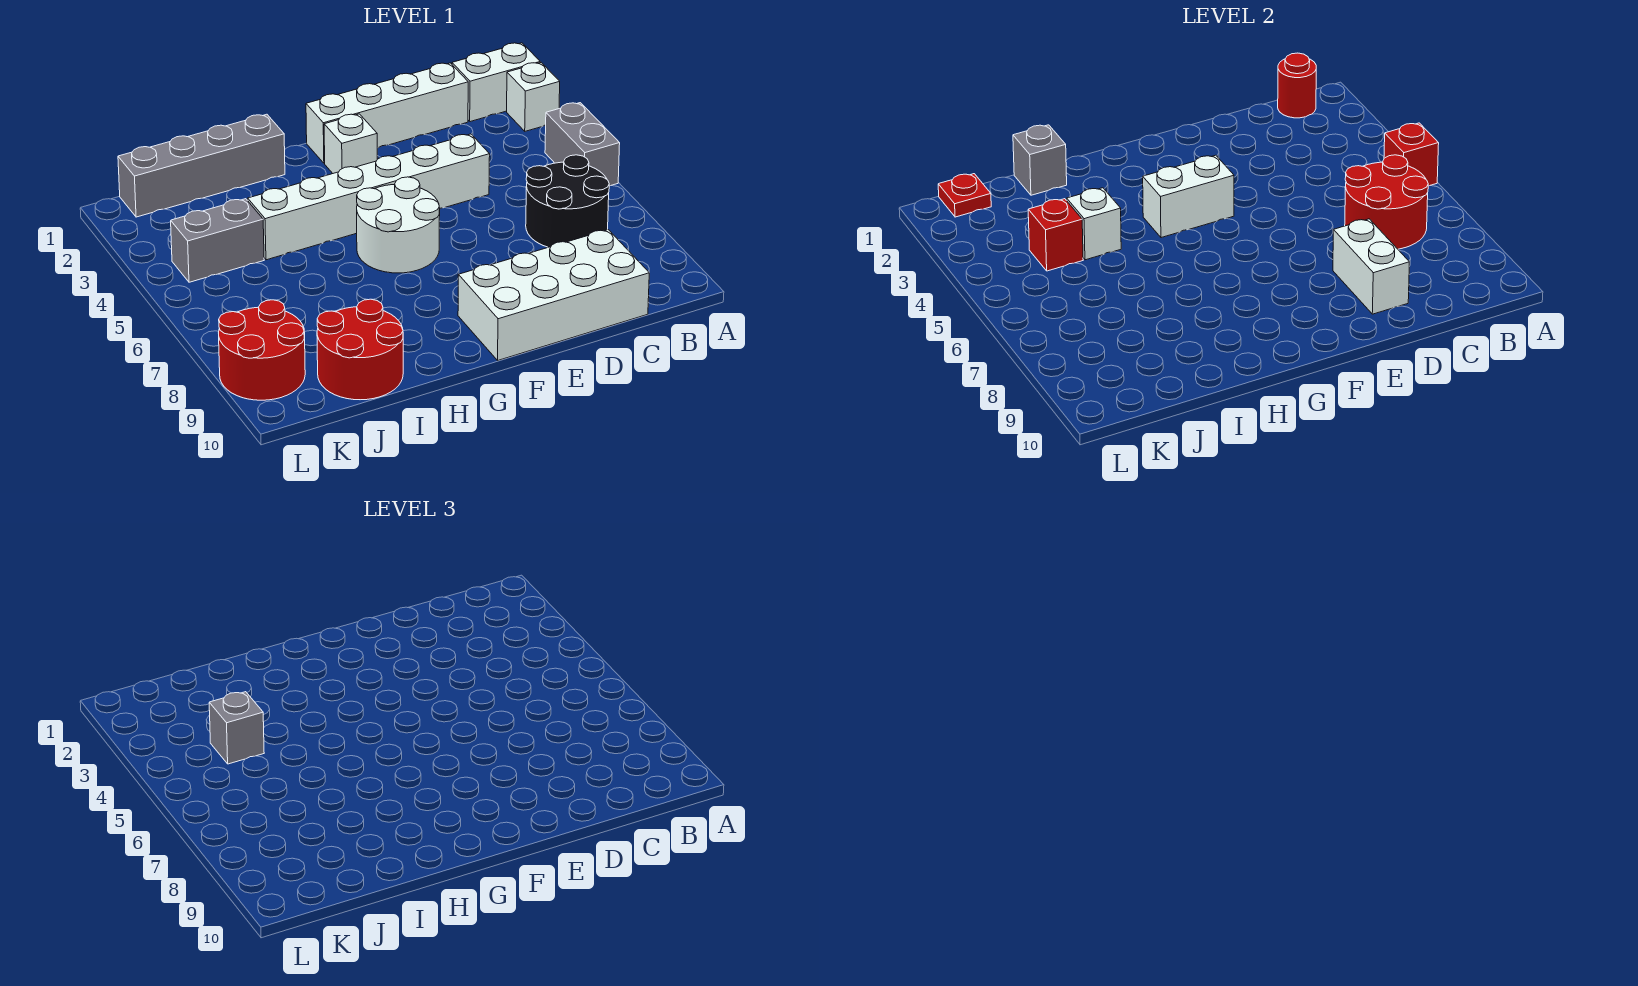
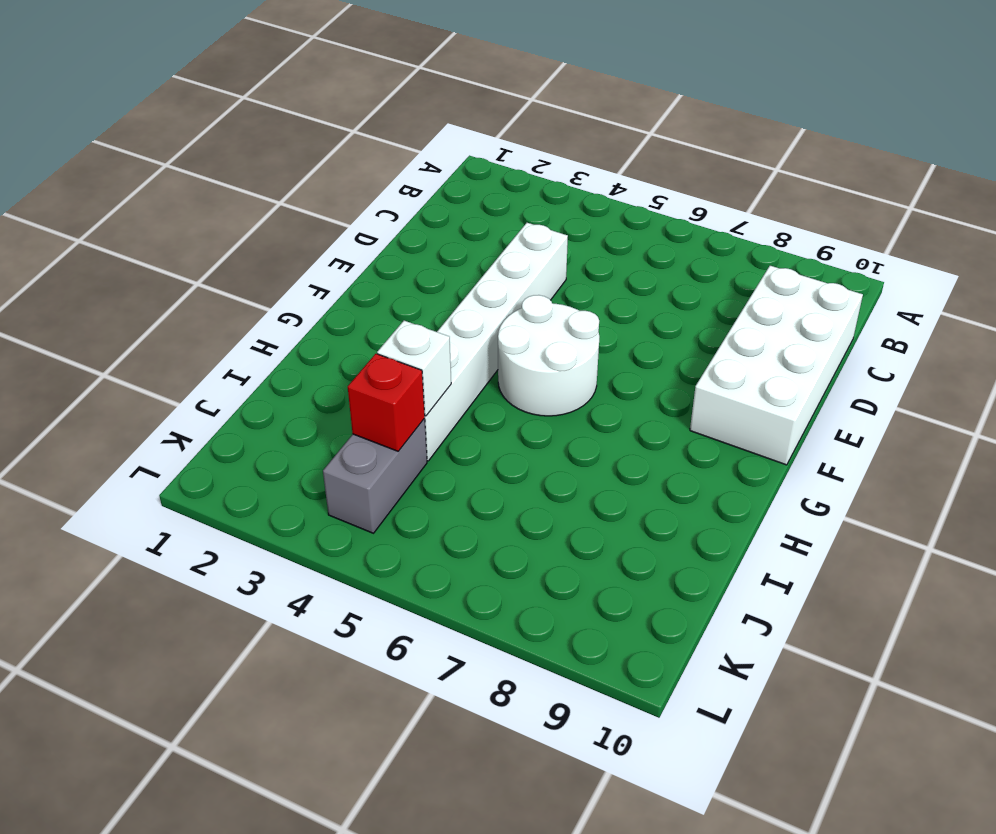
none -> white brick A1:B1 level 1
none -> white brick A2 level 1
none -> grey brick A4:A5 level 1

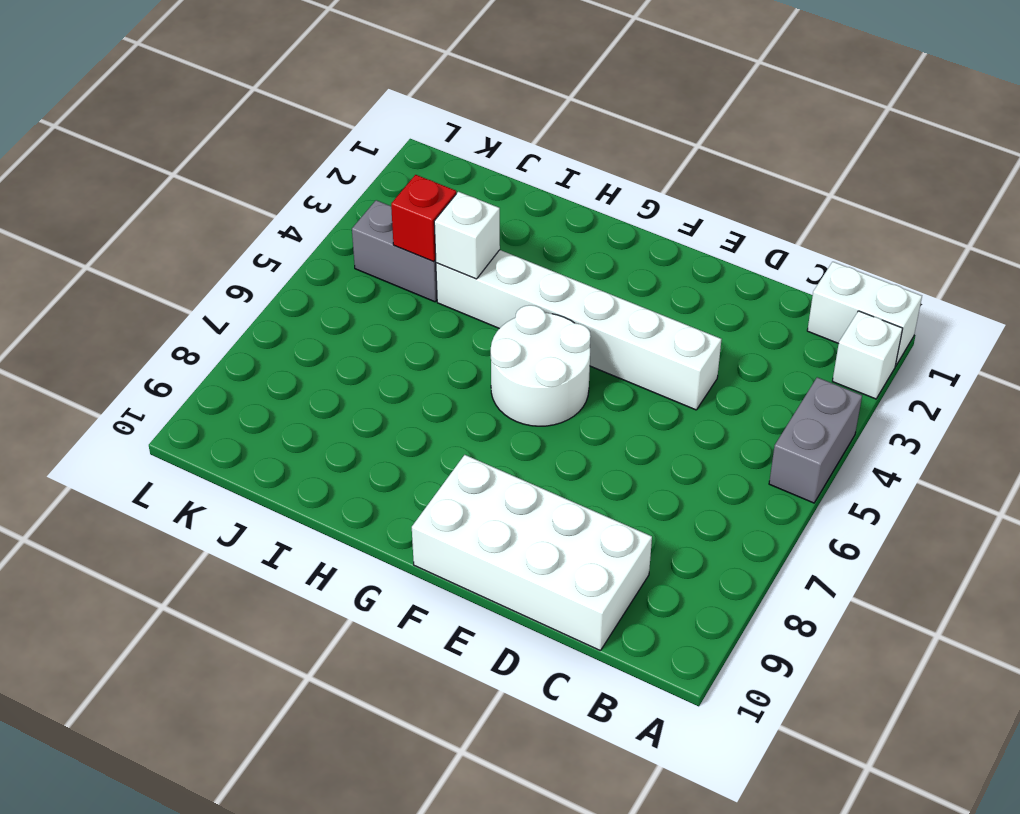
none -> black round brick B6:C7 level 1
none -> white brick C1:F1 level 1
none -> white brick F2 level 1

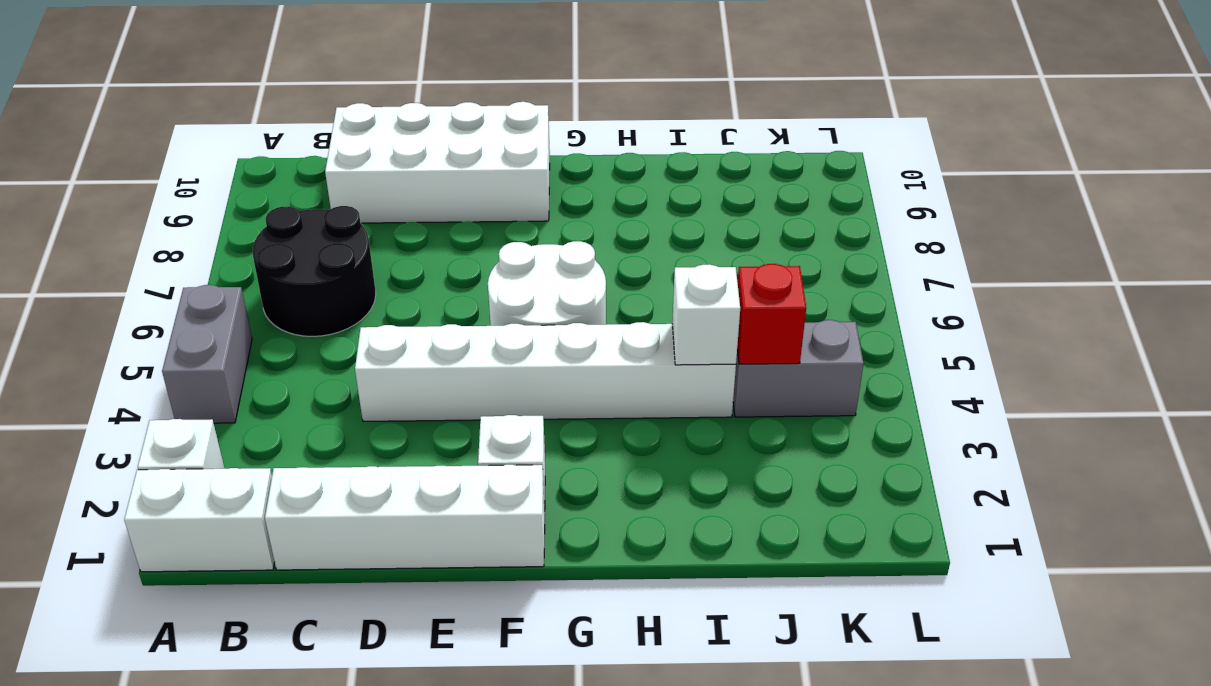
none -> grey brick H1:K1 level 1
none -> red round brick I9:J10 level 1
none -> red round brick K8:L9 level 1

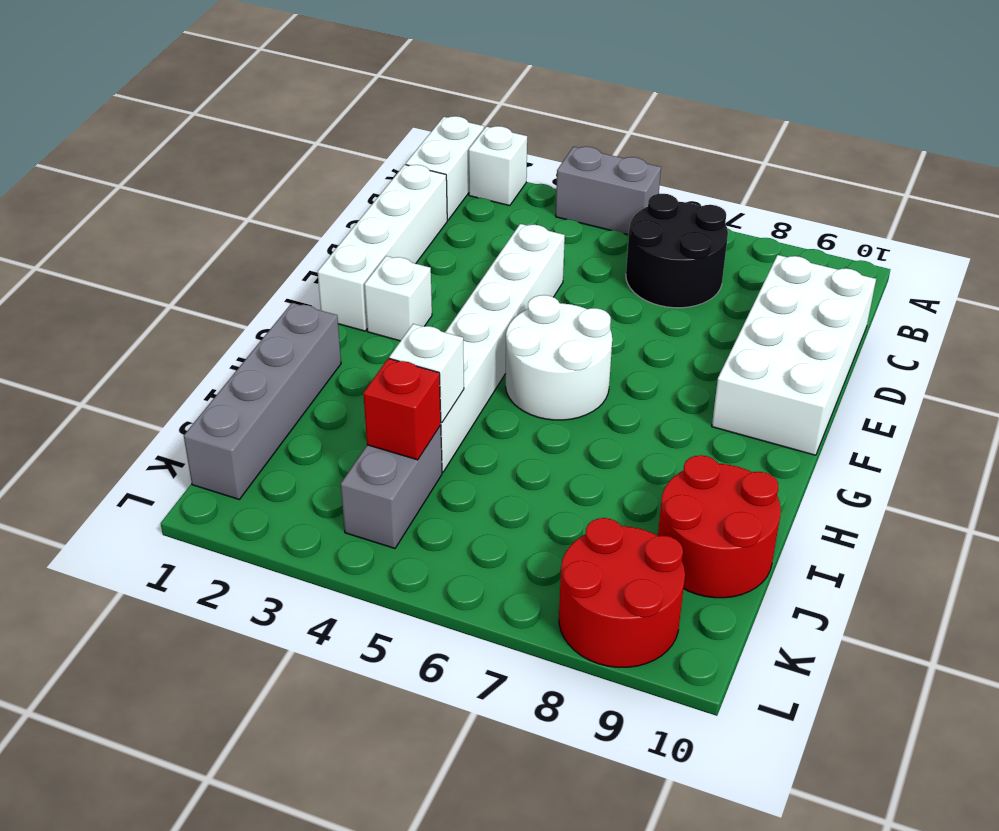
none -> red brick A5 level 2
none -> red round brick B1 level 2
none -> red round brick B6:C7 level 2

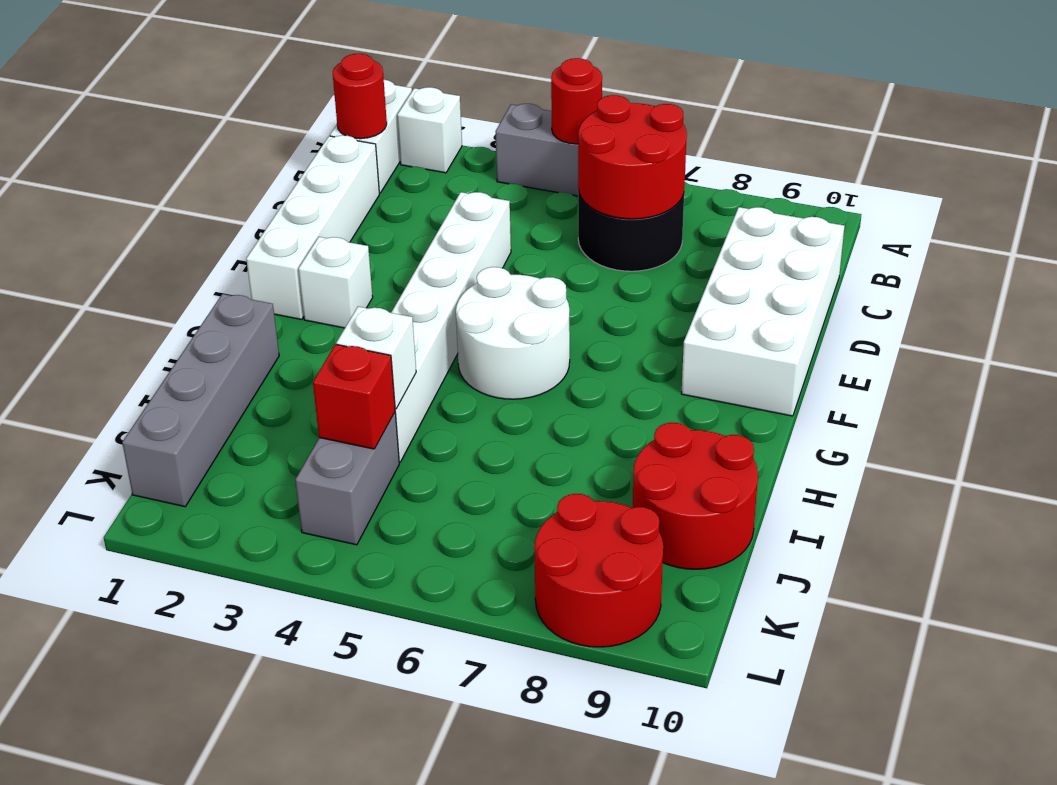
red round brick A5 level 2 -> red brick A5 level 2
none -> white brick D8:D9 level 2
none -> white brick F4:G4 level 2
none -> grey brick I1 level 2

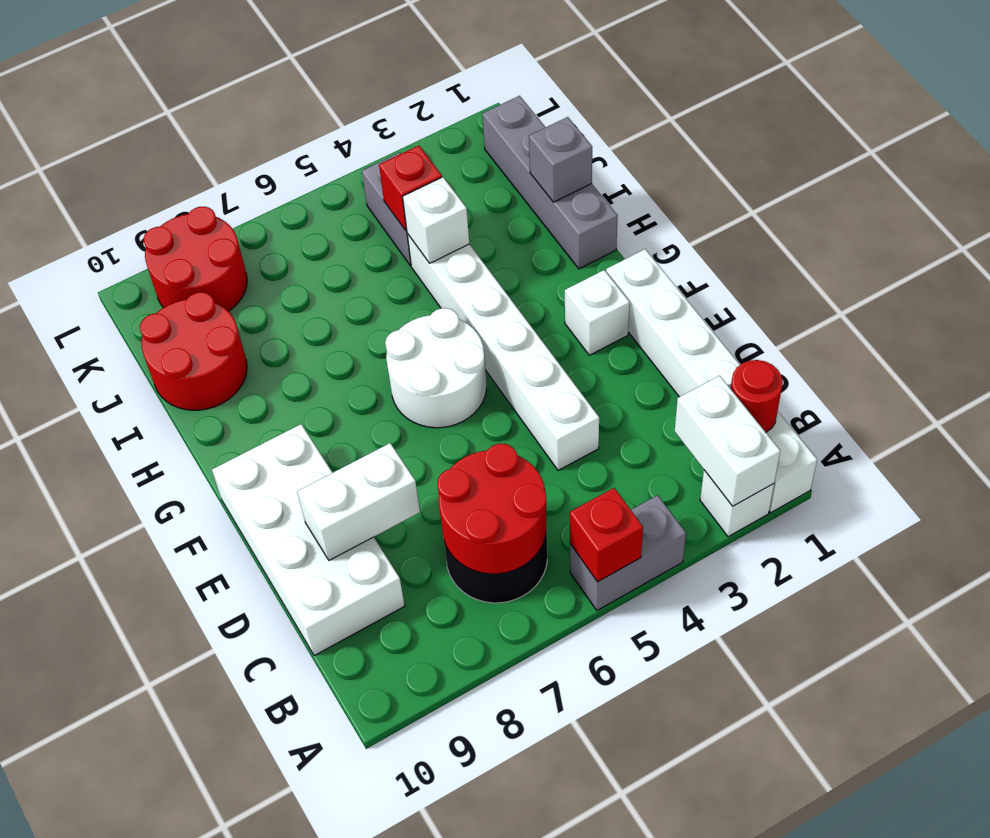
white brick A2:B2 level 2 -> white brick F4:G4 level 2
none -> red plate K1 level 2
none -> grey brick J4 level 3

